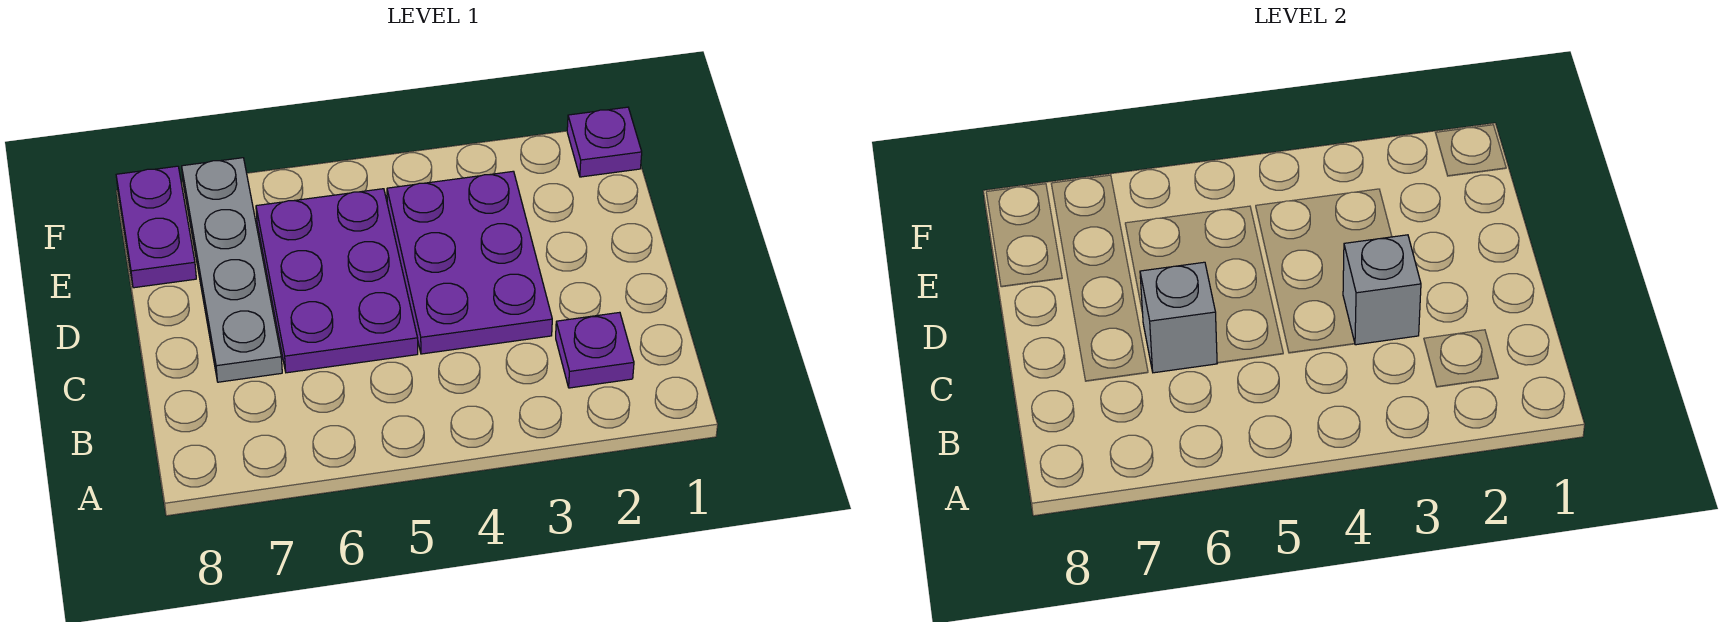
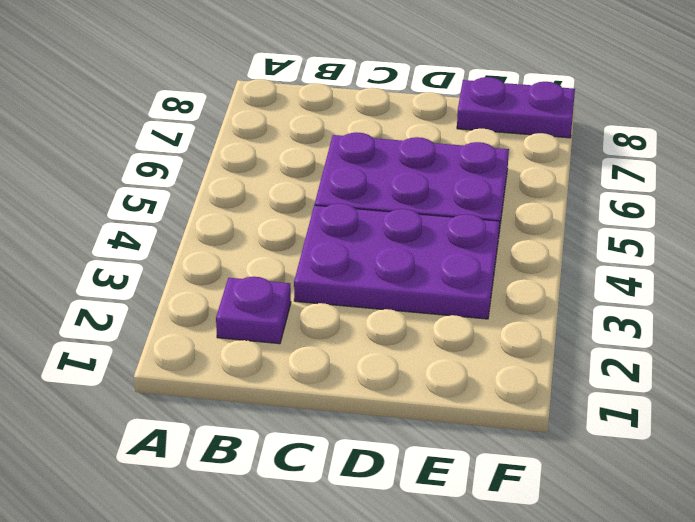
none -> grey plate C7:F7 level 1
none -> purple plate F1 level 1

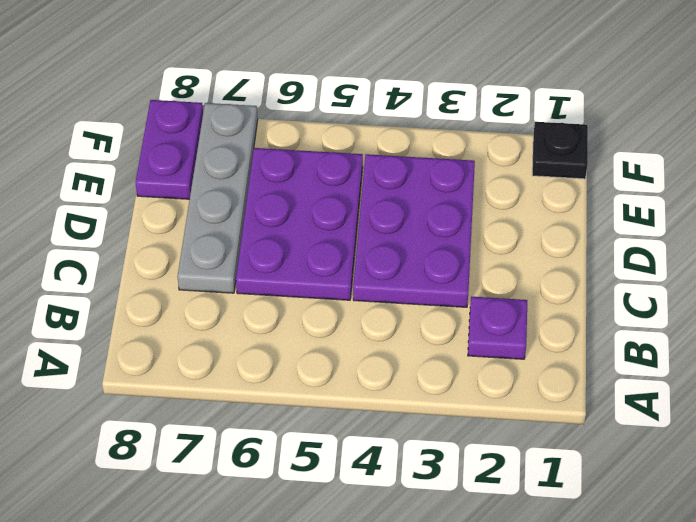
black plate F1 level 1 -> purple plate F1 level 1
none -> grey brick C3 level 2
none -> grey brick C6 level 2

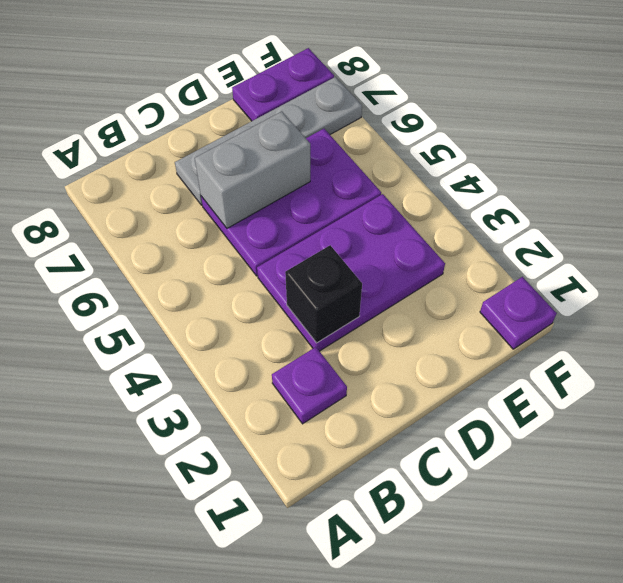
black brick C3 level 2 -> grey brick C3 level 2
grey brick C6:D6 level 2 -> grey brick C6 level 2

